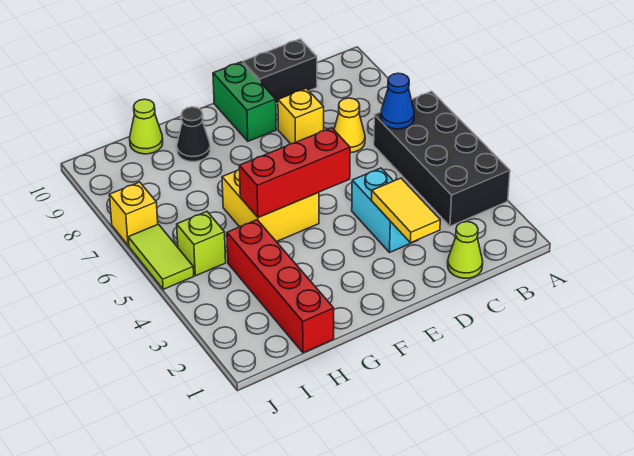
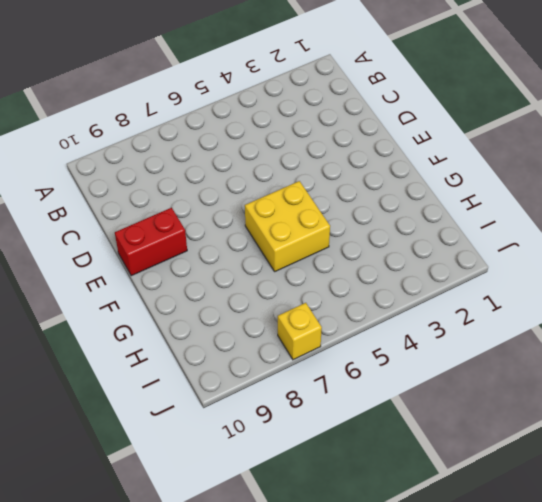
red brick E9:E10 level 1 -> green brick E9:E10 level 1
none -> black brick A3:B6 level 1
none -> lime cone C1 level 1
none -> yellow cone C7 level 1

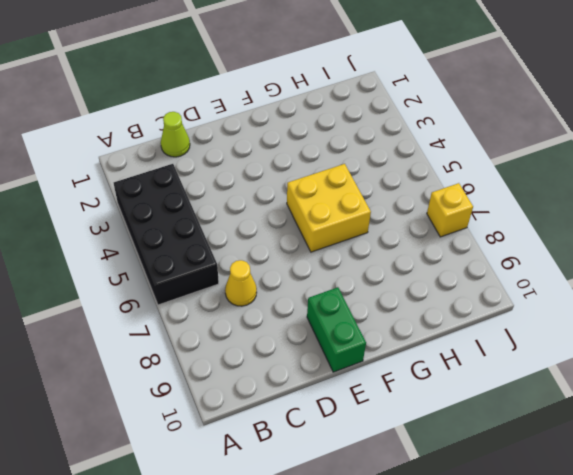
none -> black brick C10:D10 level 1
none -> cyan brick D3:D4 level 1
none -> yellow brick D8 level 1

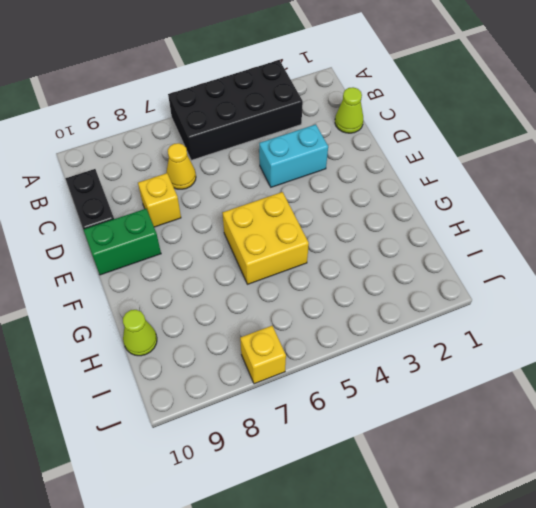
none -> black cone G9 level 1
none -> red brick H1:H4 level 1
none -> lime brick I5 level 1

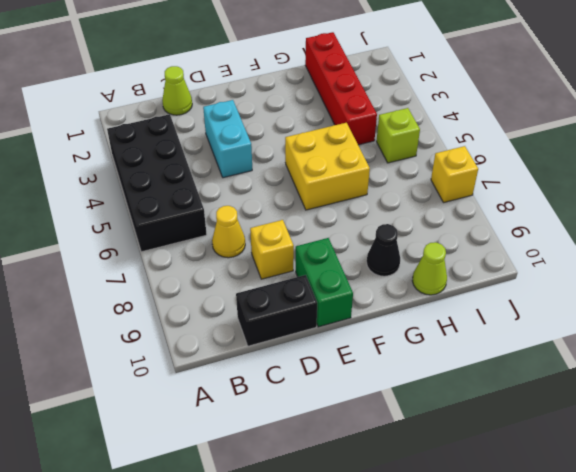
none -> lime tile J5:J6 level 1
none -> blue cone B6 level 2
none -> yellow tile D2:D3 level 2

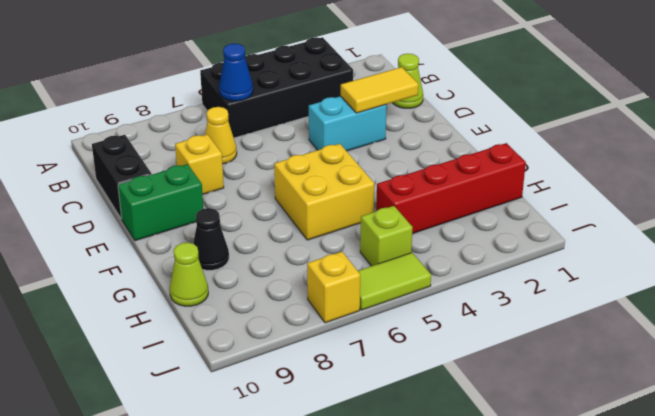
none -> red brick E5:G5 level 2

